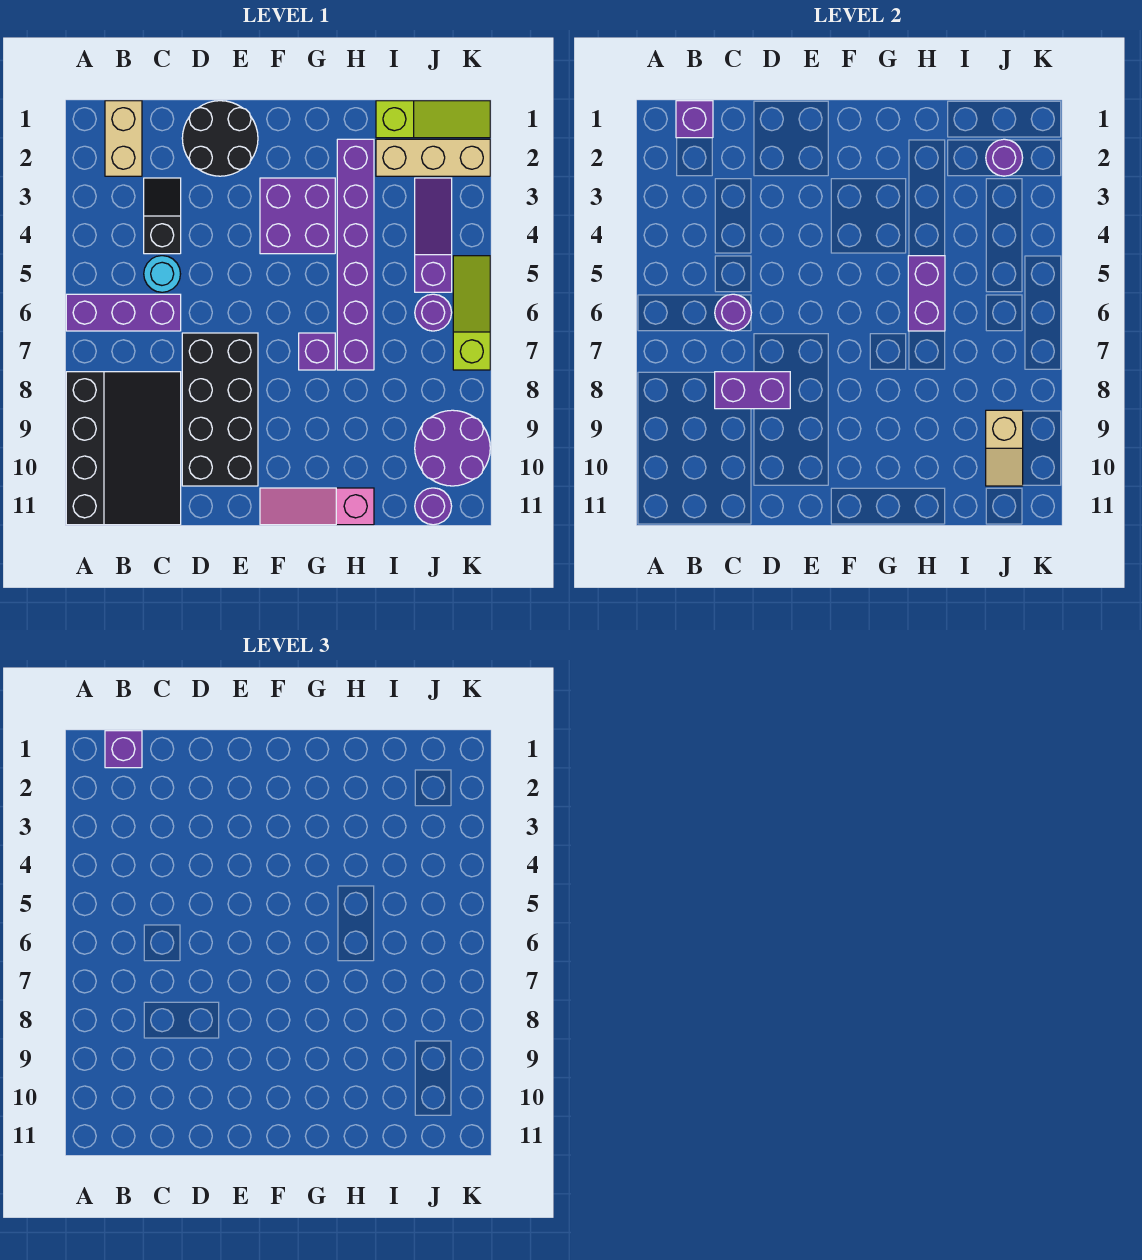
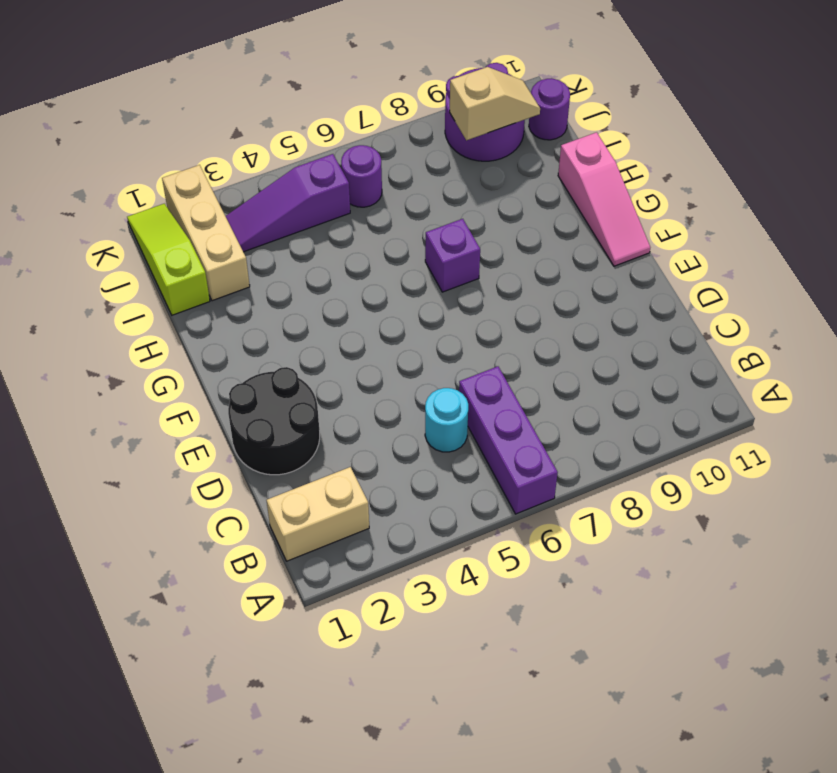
none -> black slope A8:C11 level 1 top A
none -> black slope C3:C4 level 1 top 4
none -> black brick D7:E10 level 1

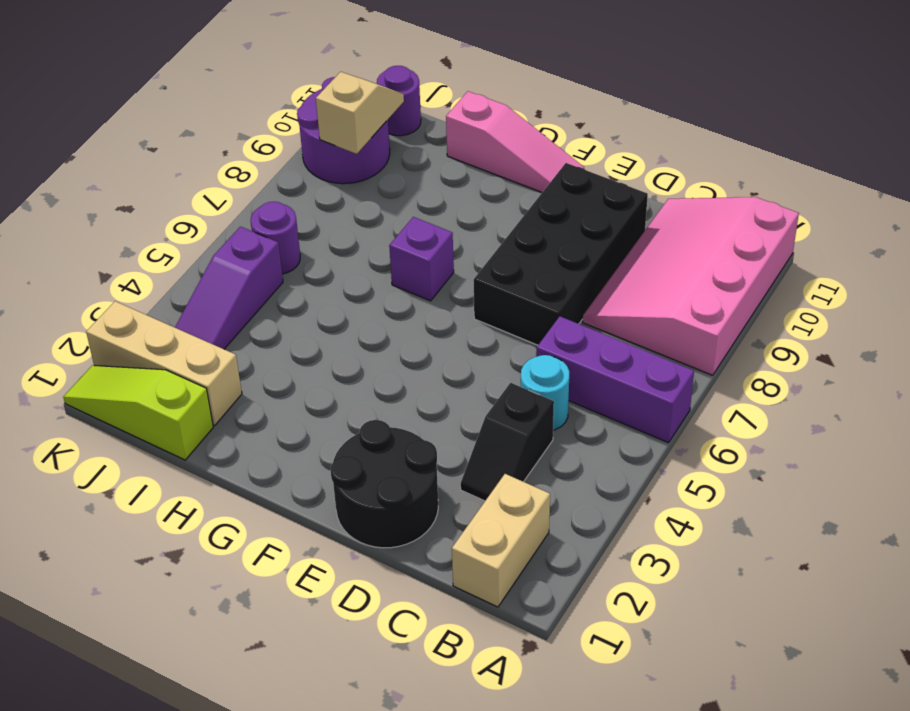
pink slope A8:C11 level 1 top A -> black slope A8:C11 level 1 top A
none -> purple brick F3:G4 level 1
none -> purple brick H2:H7 level 1
none -> lime slope K5:K7 level 1 top 7

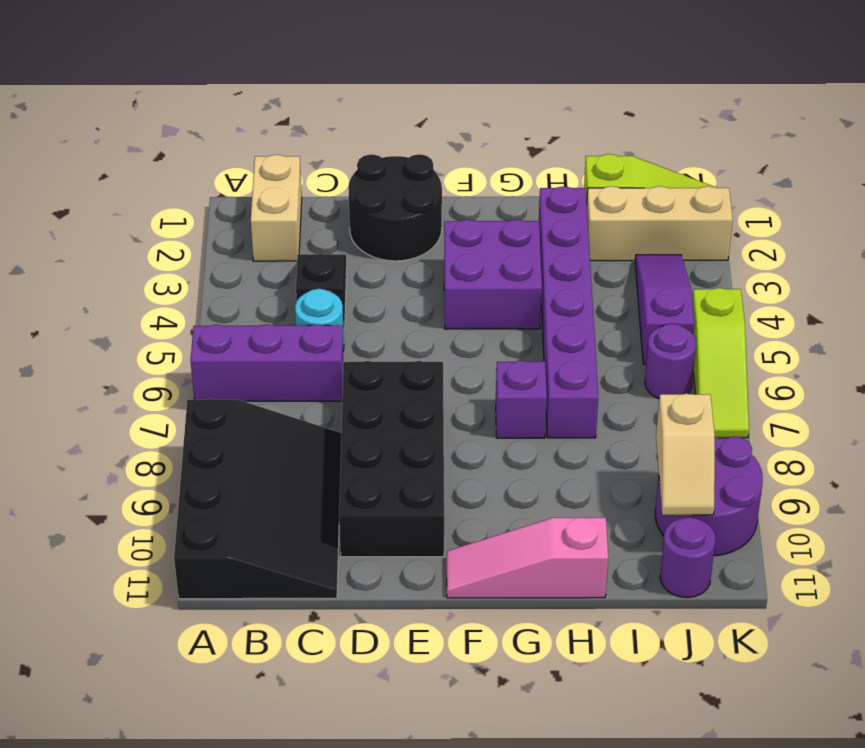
lime slope K5:K7 level 1 top 5 -> lime slope K5:K7 level 1 top 7
none -> purple brick B1 level 2
none -> purple round brick C6 level 2
none -> purple brick C8:D8 level 2

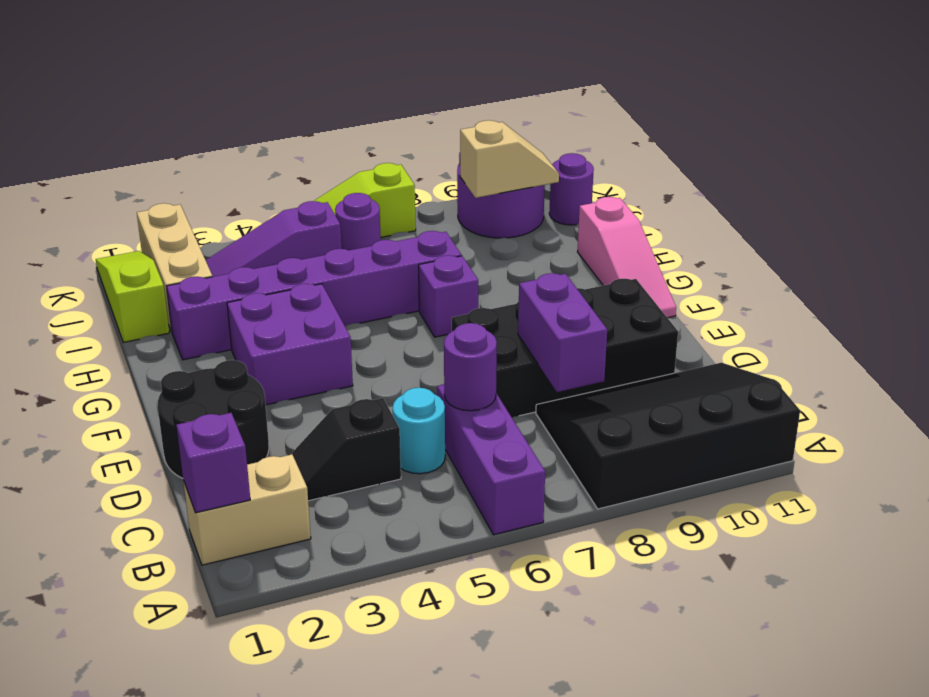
none -> purple brick H5:H6 level 2
none -> purple round brick J2 level 2
none -> purple brick B1 level 3

